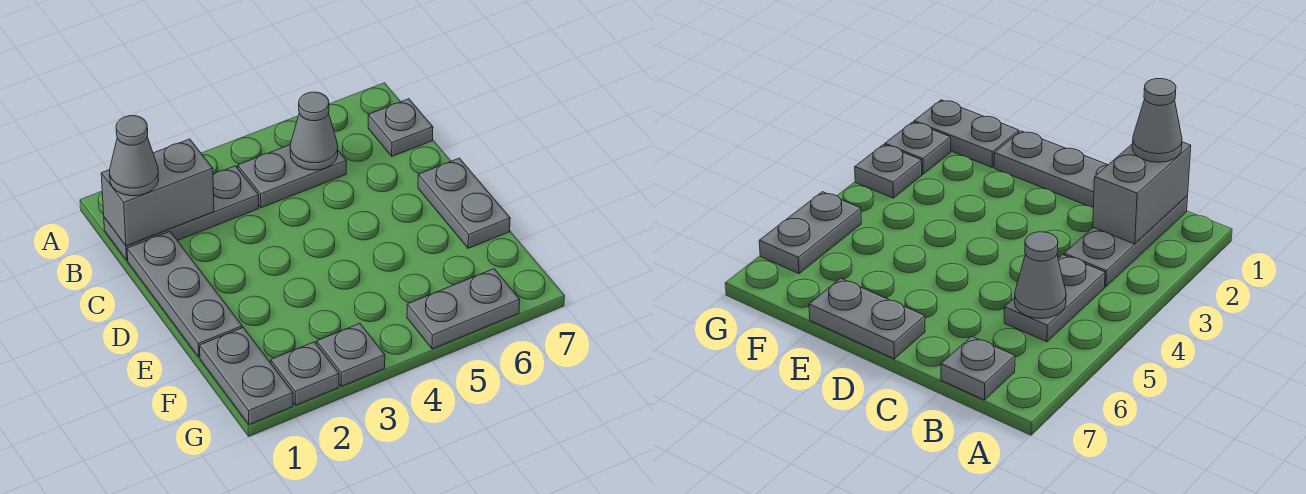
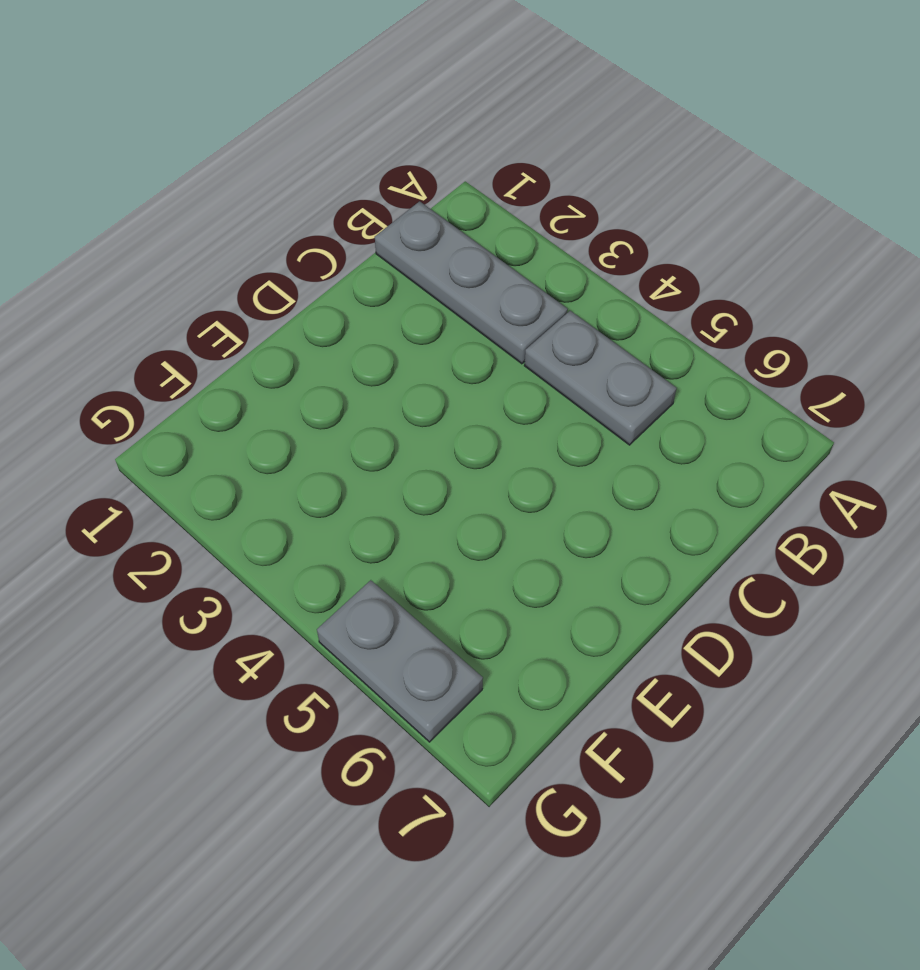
none -> grey plate B7 level 1
none -> grey plate C1:E1 level 1
none -> grey plate D7:E7 level 1

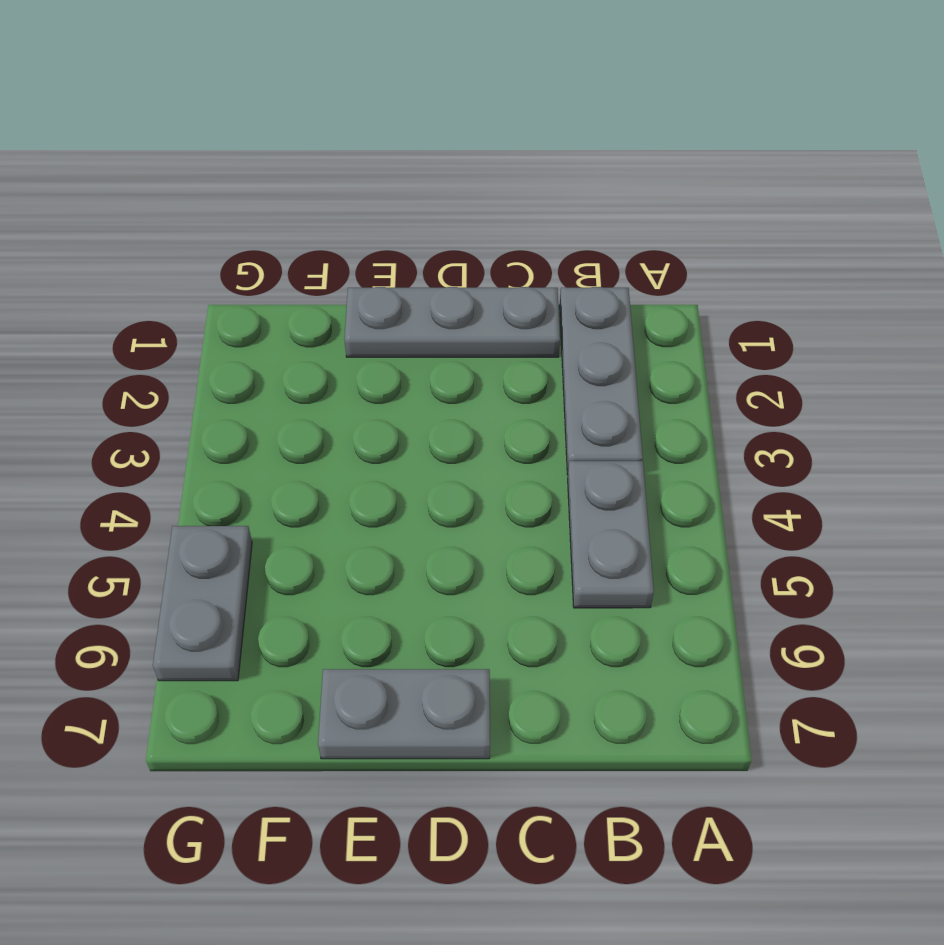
none -> grey plate B7 level 1
none -> grey plate F1:G1 level 1
none -> grey plate G2 level 1

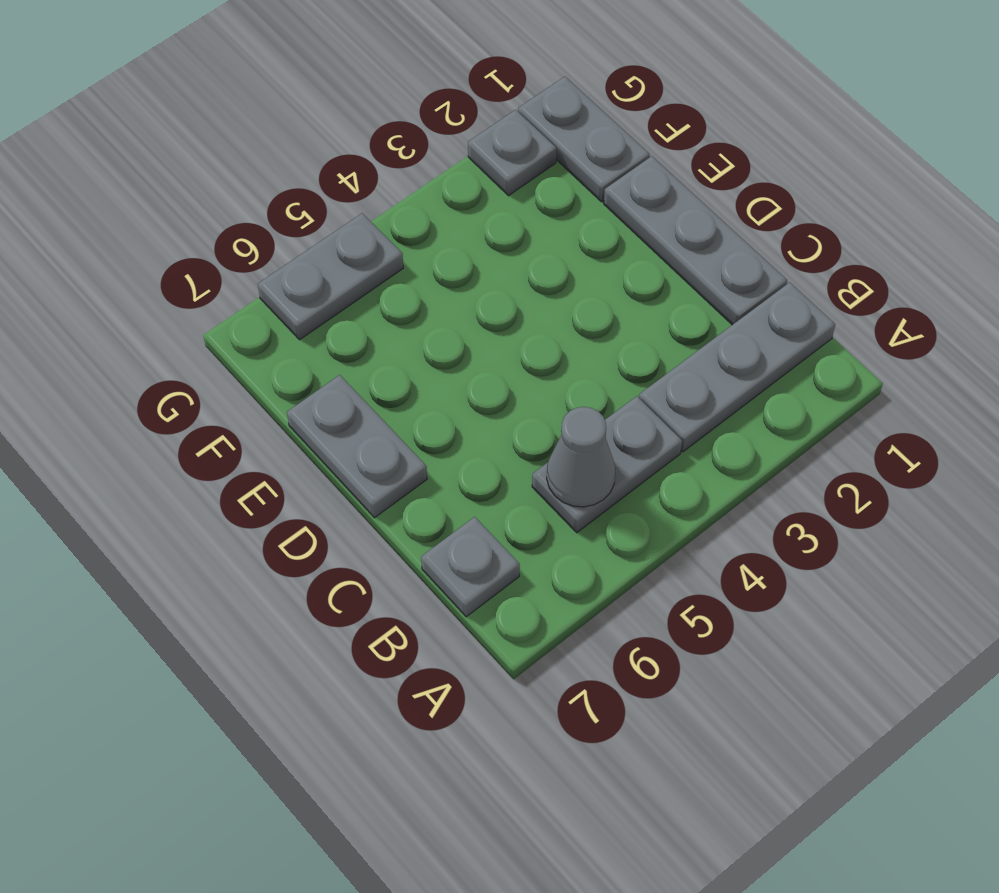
none -> grey plate G3 level 1
none -> grey brick B1:B2 level 2
none -> grey cone B1 level 3

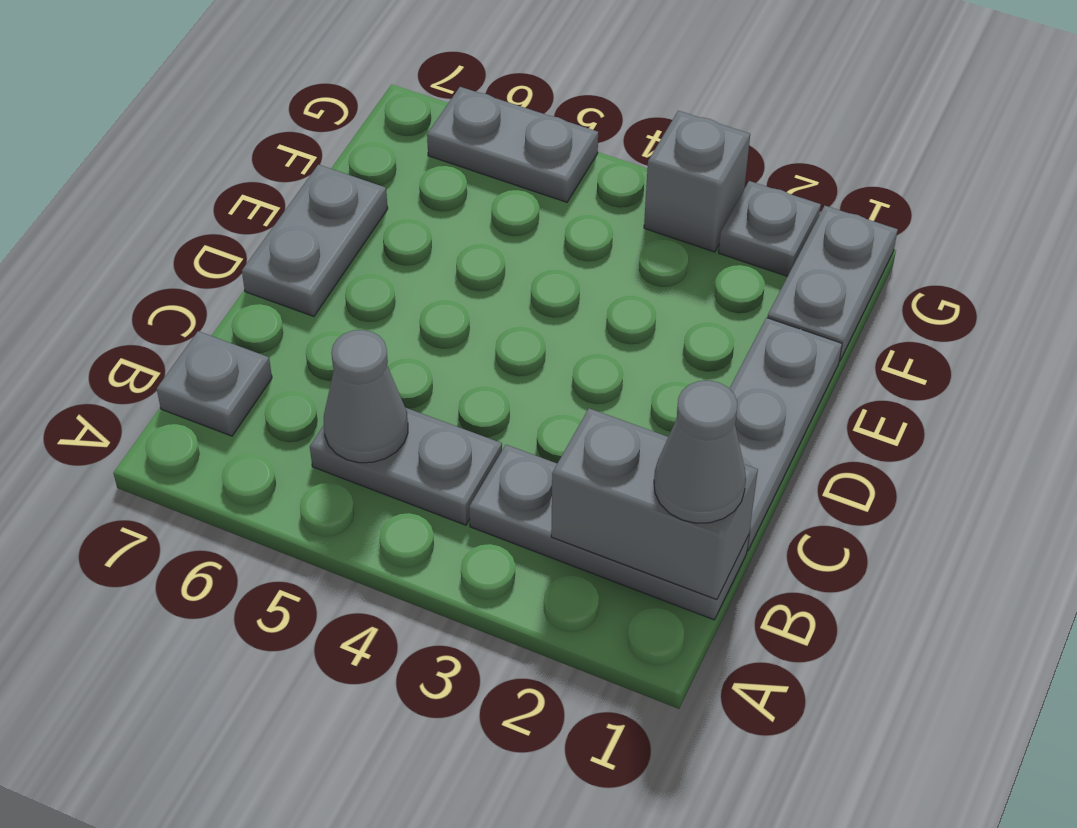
grey brick G3 level 1 -> grey plate G3 level 1

